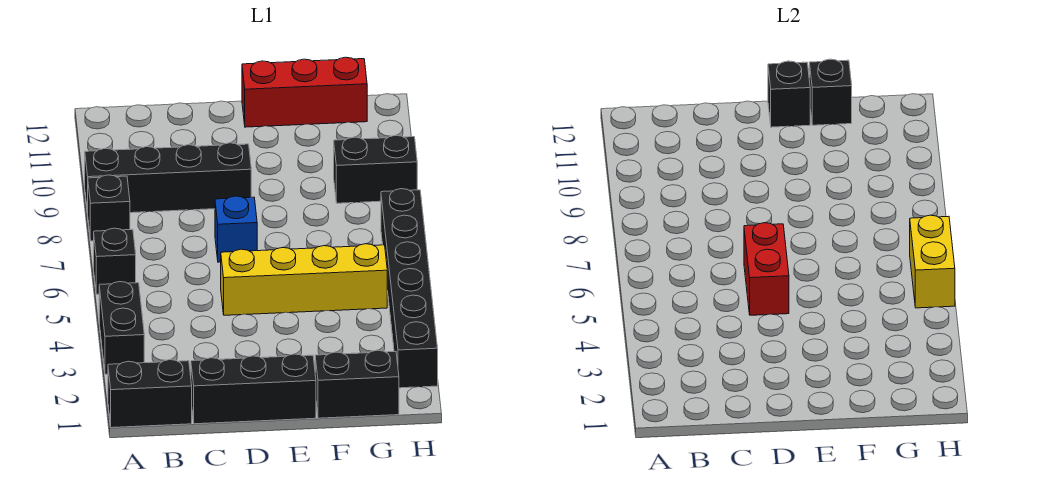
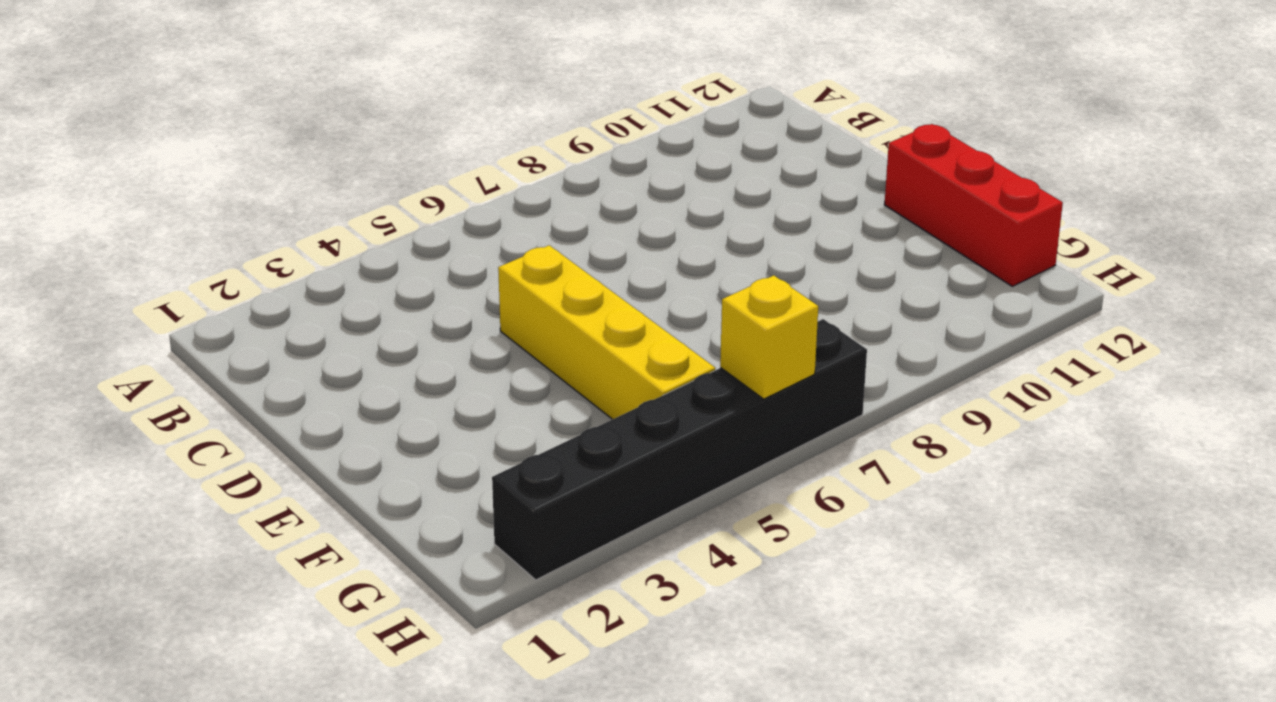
yellow brick H6 level 2 -> yellow brick H5:H6 level 2
none -> black brick A1:B1 level 1
none -> black brick A3:A4 level 1
none -> black brick A6 level 1

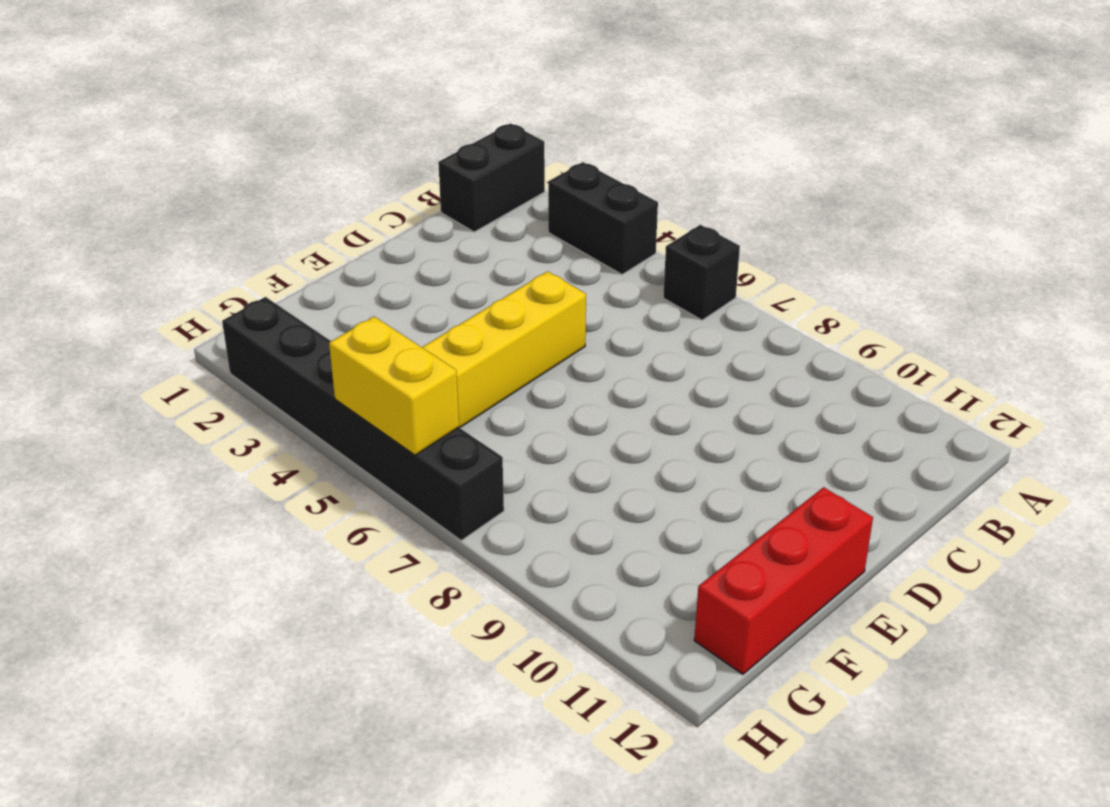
none -> black brick A8 level 1
none -> black brick A9:D9 level 1
none -> black brick C1:E1 level 1

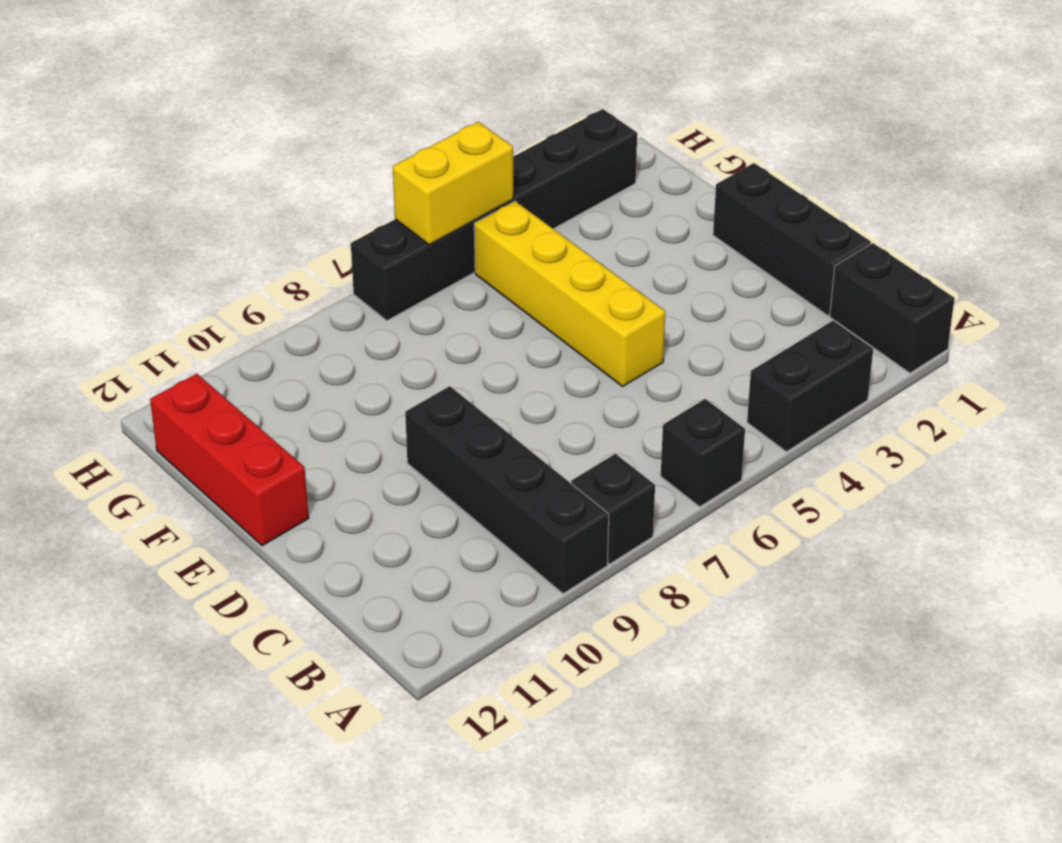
none -> blue brick D7 level 1
none -> black brick F1:G1 level 1
none -> black brick G9:H9 level 1

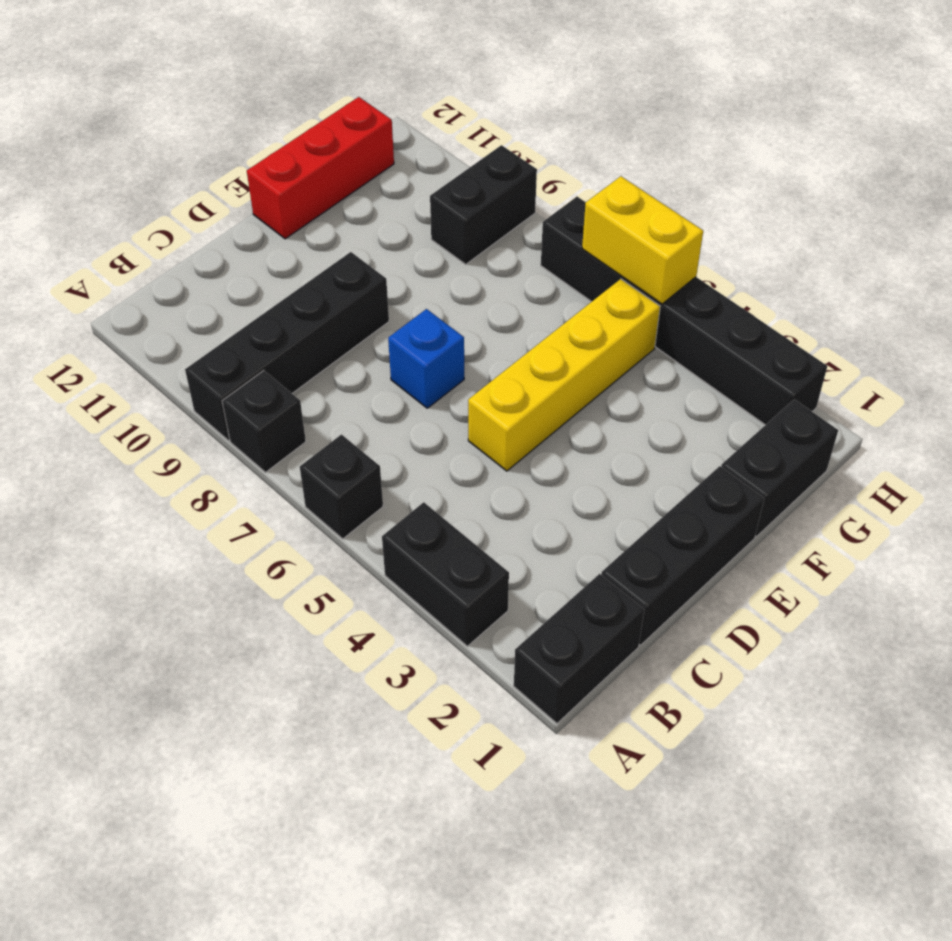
none -> red brick D5:D6 level 2
none -> black brick E12 level 2
none -> black brick F12 level 2

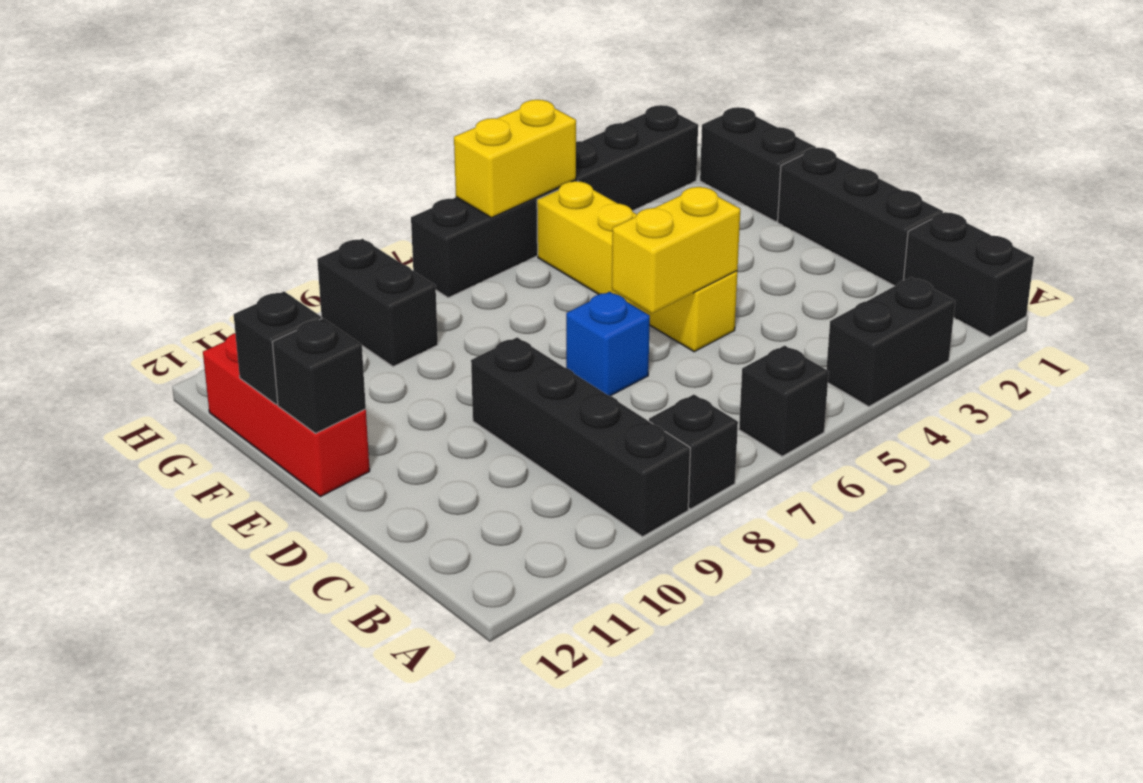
yellow brick D5:D6 level 2 -> red brick D5:D6 level 2

